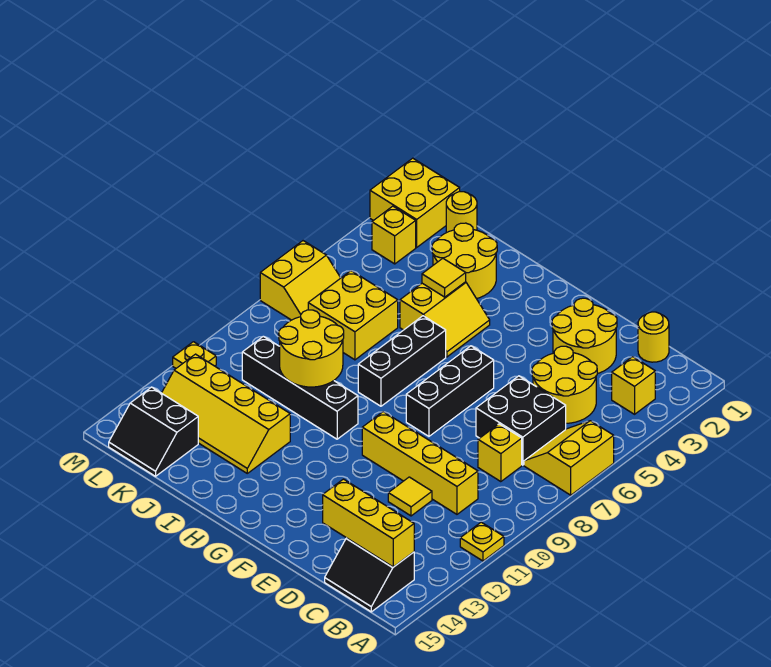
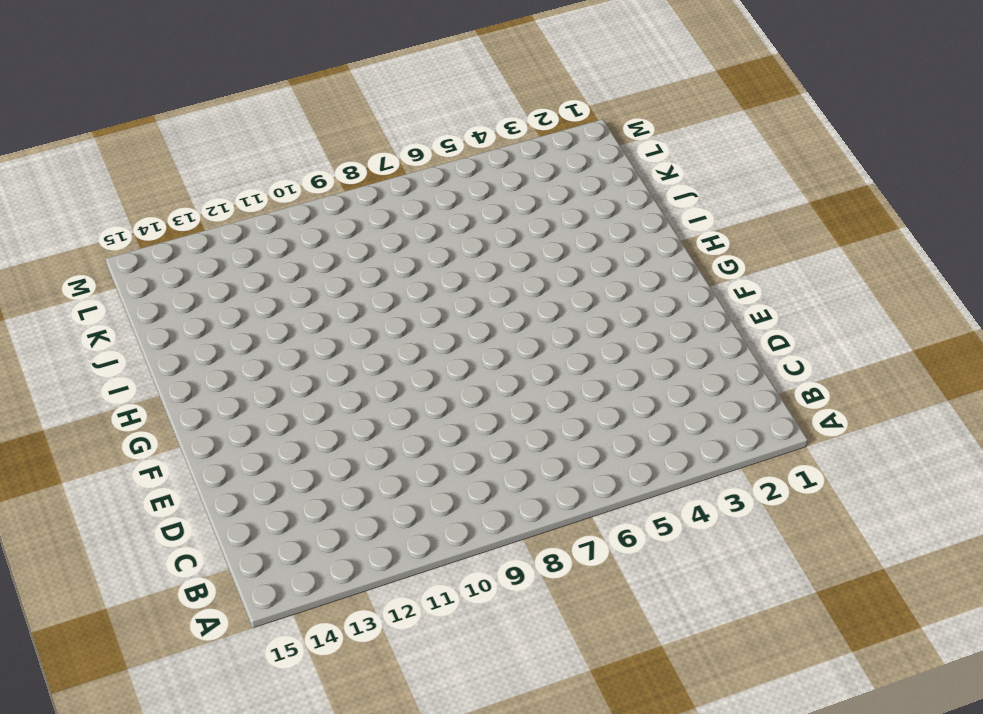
none -> yellow slope A6:B7 level 1 top A
none -> yellow plate A11 level 1
none -> yellow brick B3 level 1

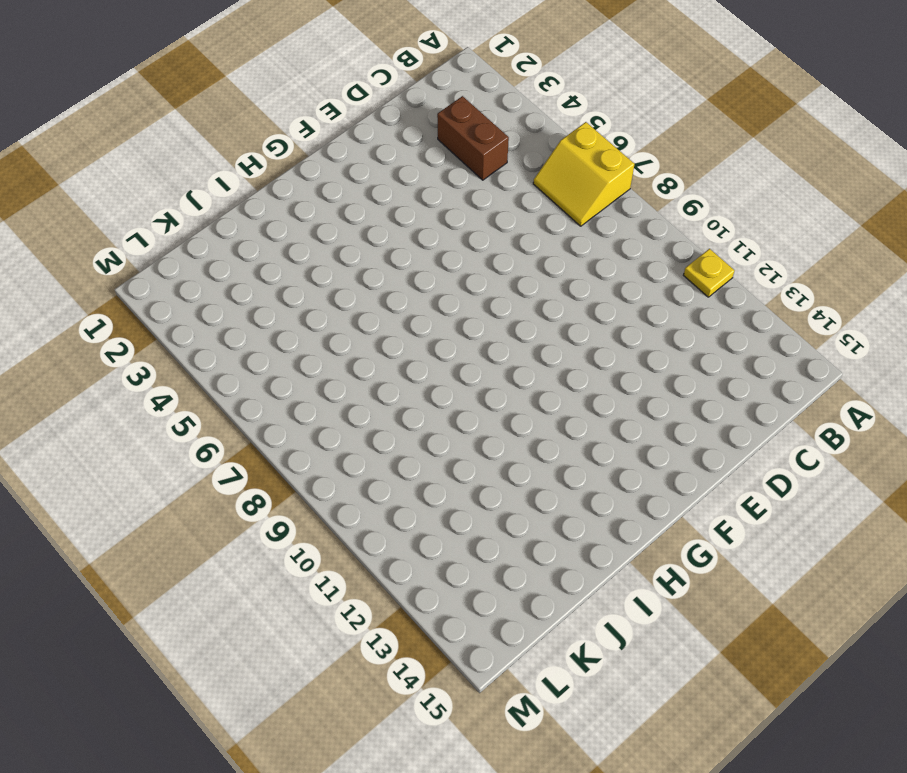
brown brick C3:C4 level 1 -> yellow round brick C4:D5 level 1
none -> yellow brick B3 level 1
none -> black slope B14:C15 level 1 top 14
none -> yellow round brick C1 level 1

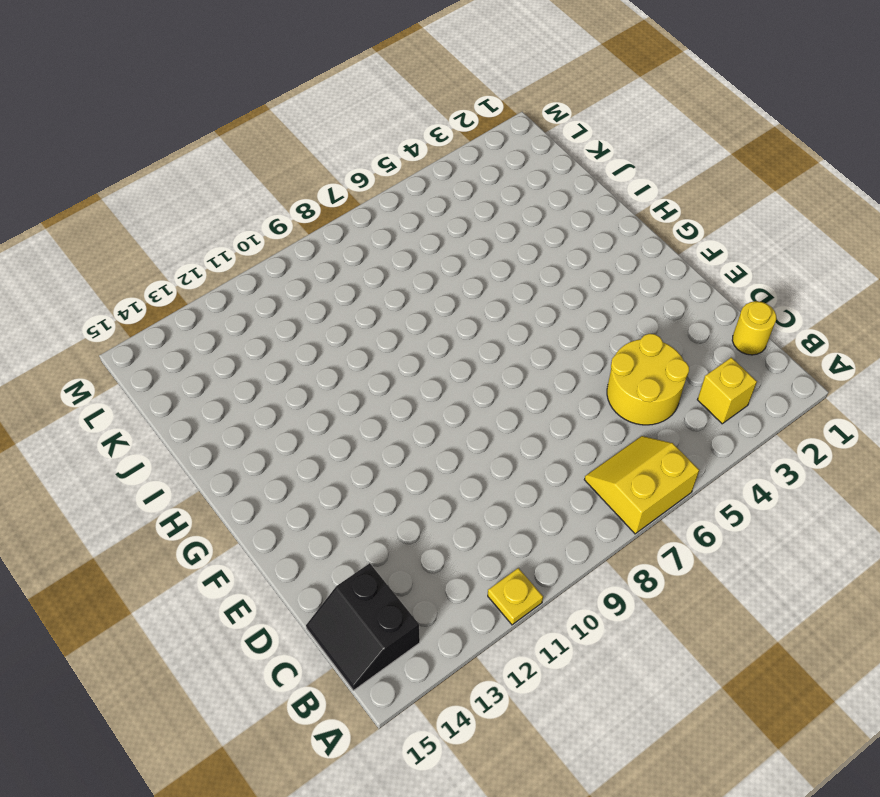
none -> black brick C6:D7 level 1
none -> yellow brick C8 level 1
none -> yellow brick C10:F10 level 1

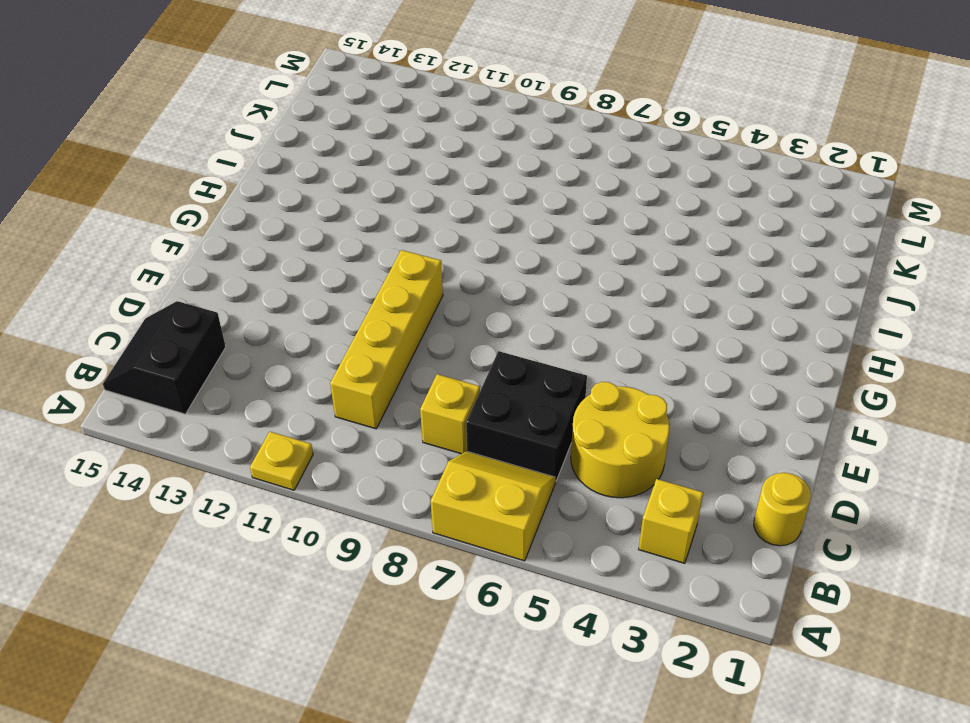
none -> yellow round brick D2:E3 level 1
none -> yellow tile D11 level 1
none -> black brick F6:F8 level 1

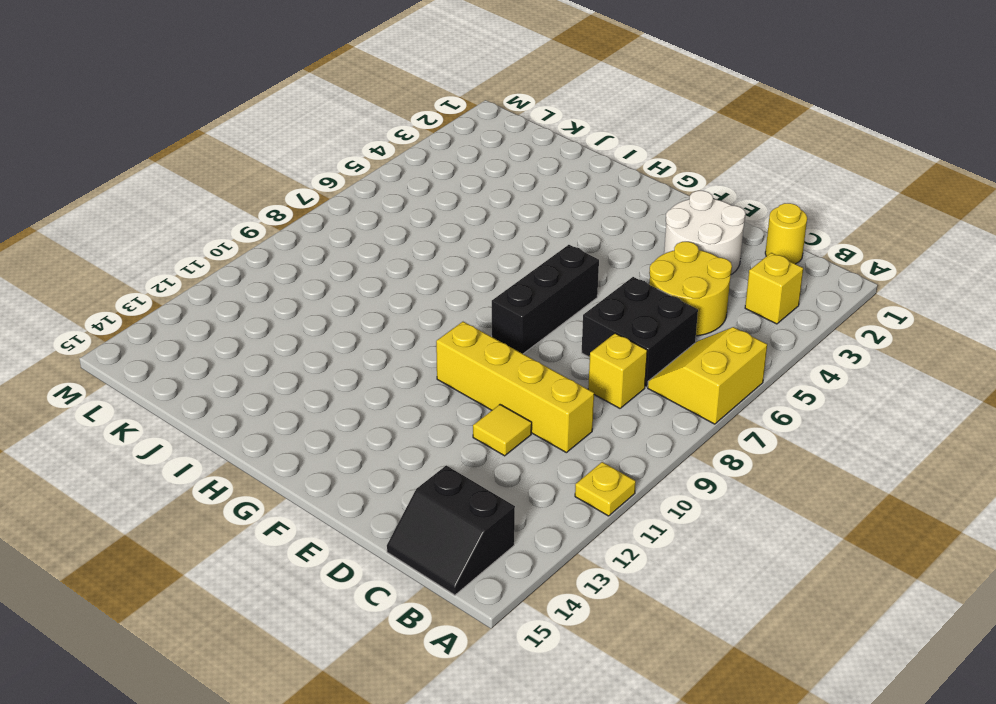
white round brick D2:E3 level 1 -> yellow round brick D2:E3 level 1
none -> yellow slope H4:I5 level 1 top I
none -> black brick H6:H8 level 1
none -> black brick H10:K10 level 1

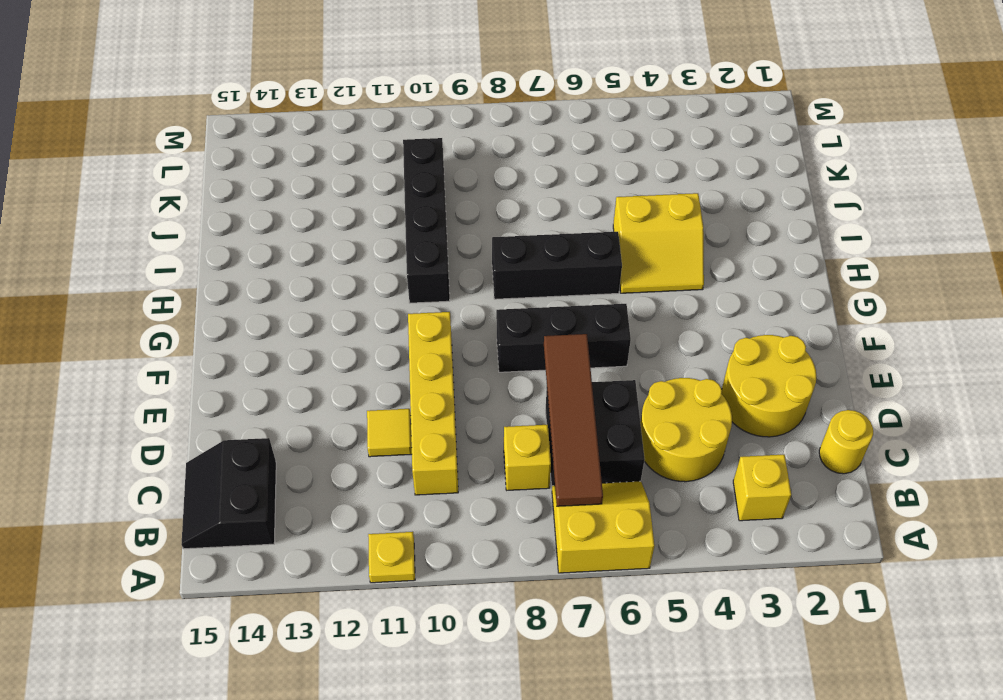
brown tile B7:E7 level 2 -> none
none -> yellow round brick I2:J3 level 1
none -> yellow slope I12:L13 level 1 top 12
none -> yellow brick J6:K7 level 1

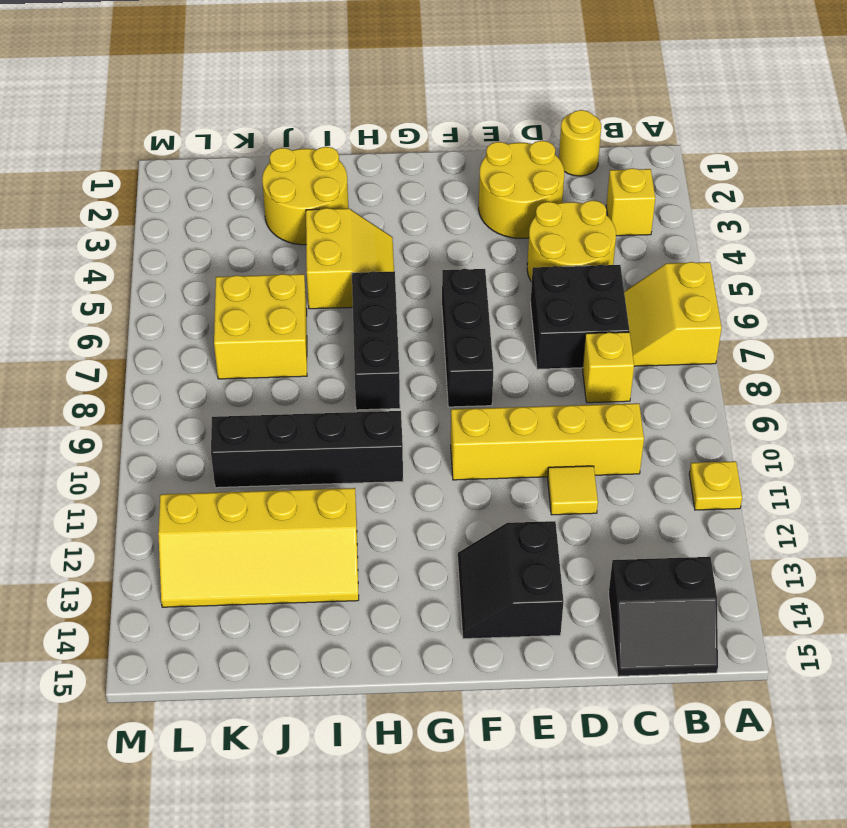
black slope E13:F14 level 1 top E -> black slope K14:L15 level 1 top 14
none -> yellow round brick K1 level 1
none -> yellow brick L1:M2 level 1
none -> yellow brick L3 level 1

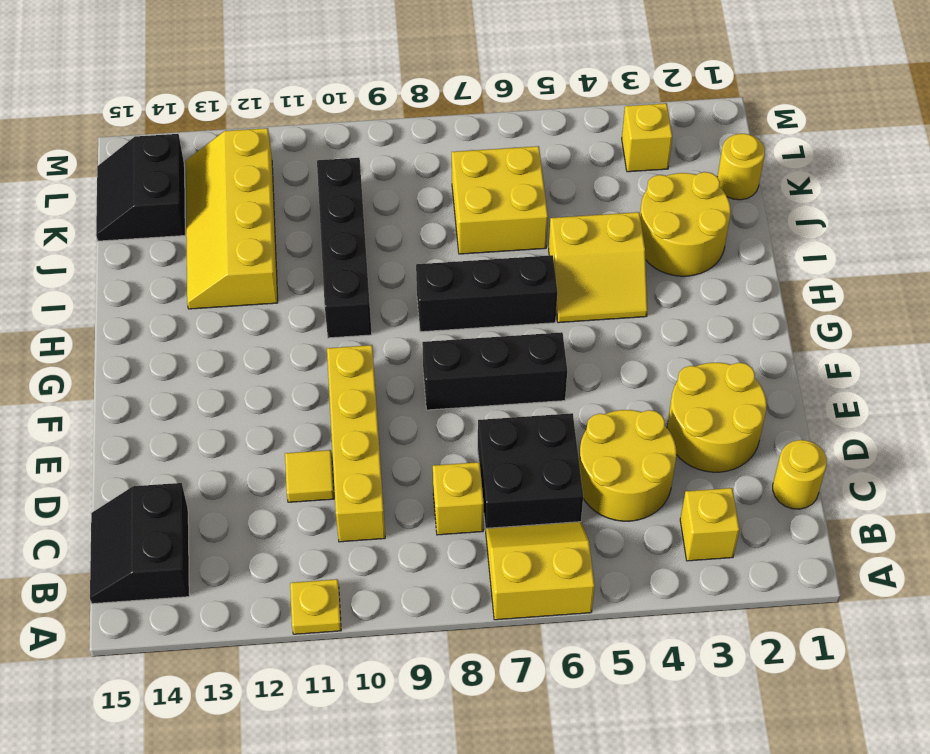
none -> yellow brick L1:M2 level 1
none -> yellow slope L6:M7 level 1 top M
none -> yellow plate M11 level 1

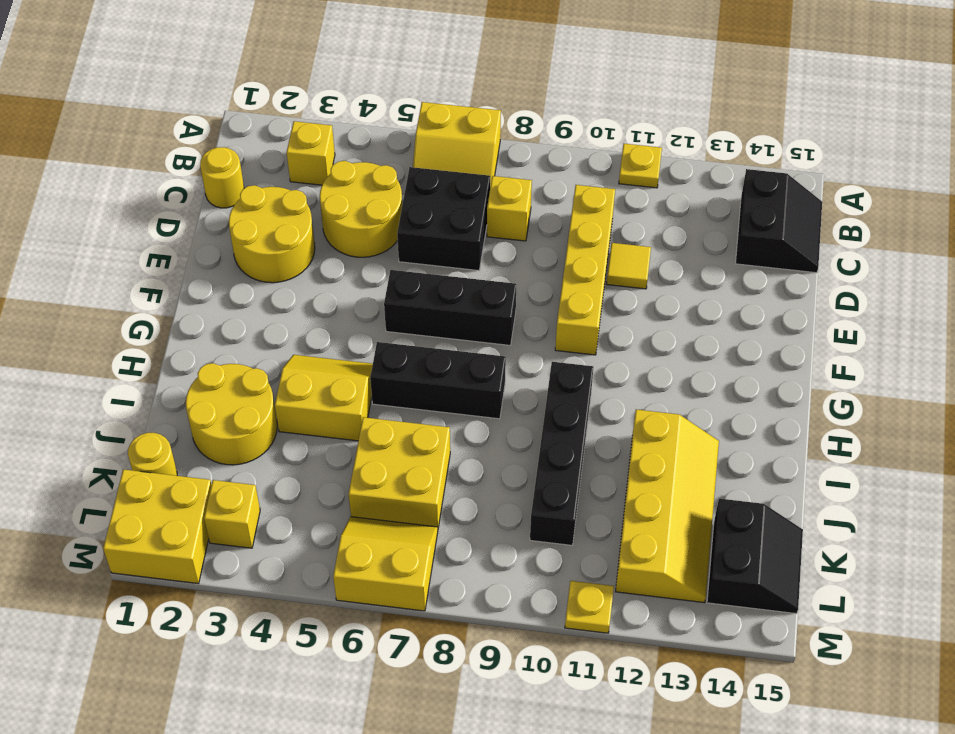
none -> yellow brick B14:D14 level 2
none -> yellow tile I4 level 2
none -> yellow round brick I9:J10 level 2

